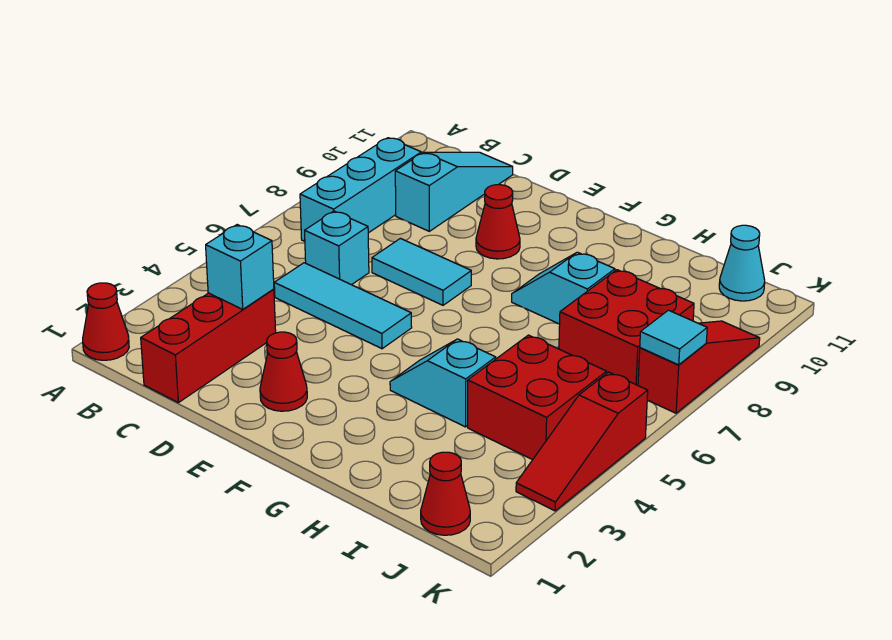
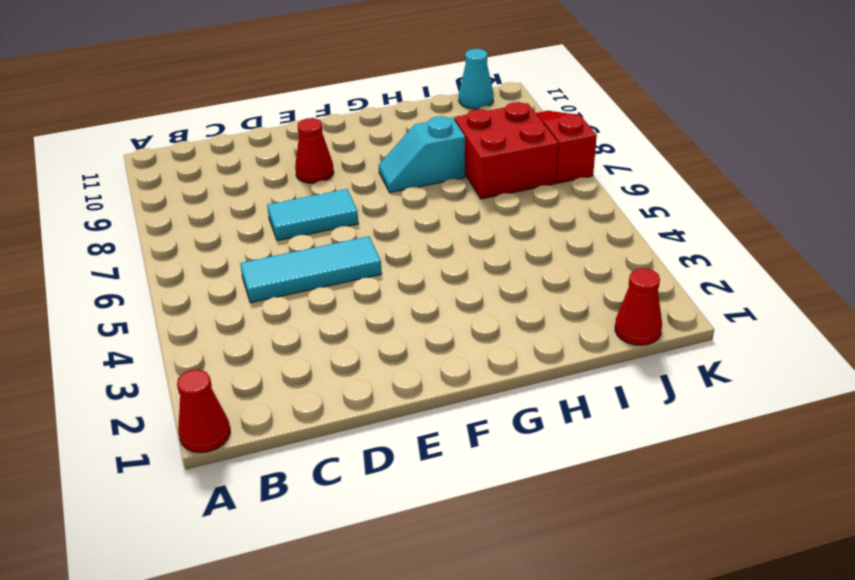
none -> cyan brick B7:B9 level 1
none -> red brick C1:C3 level 1
none -> cyan brick C6 level 1

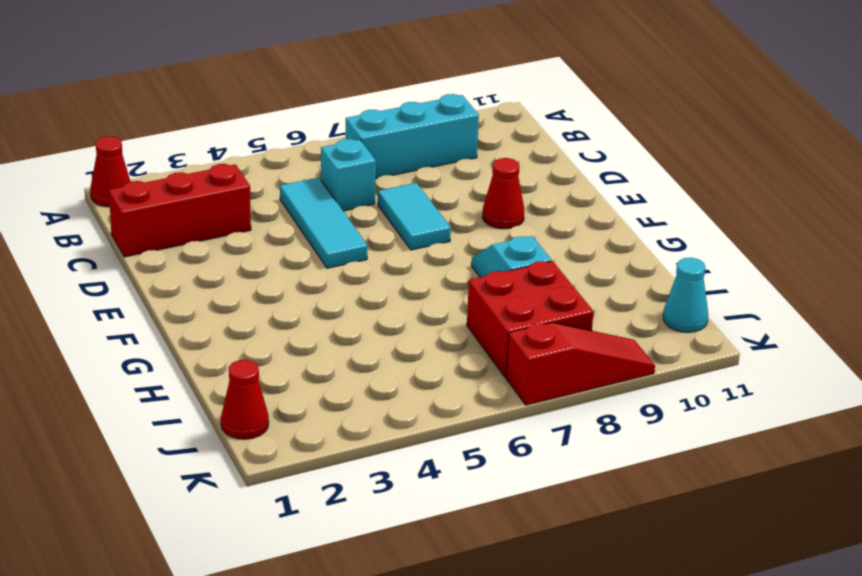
none -> cyan slope C9:C11 level 1 top 9
none -> red cone E2 level 1
none -> cyan slope G4:H4 level 1 top H

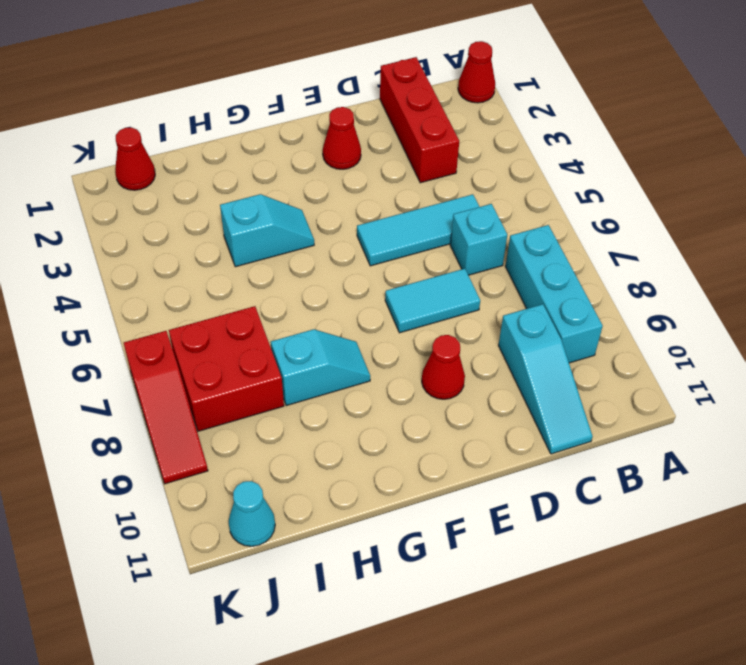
none -> red brick I4:J5 level 1
none -> red slope K3:K5 level 1 top 5
none -> cyan brick C3 level 2

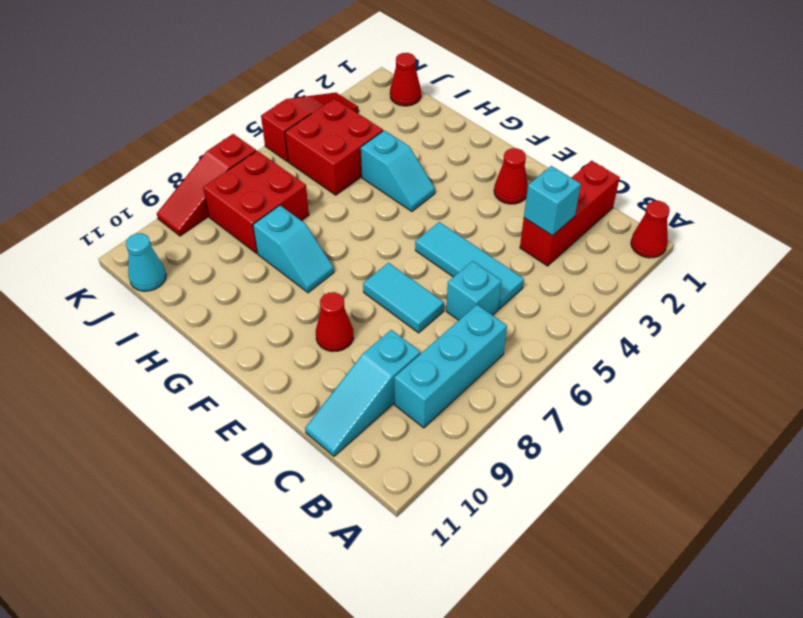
none -> cyan tile K7 level 2

